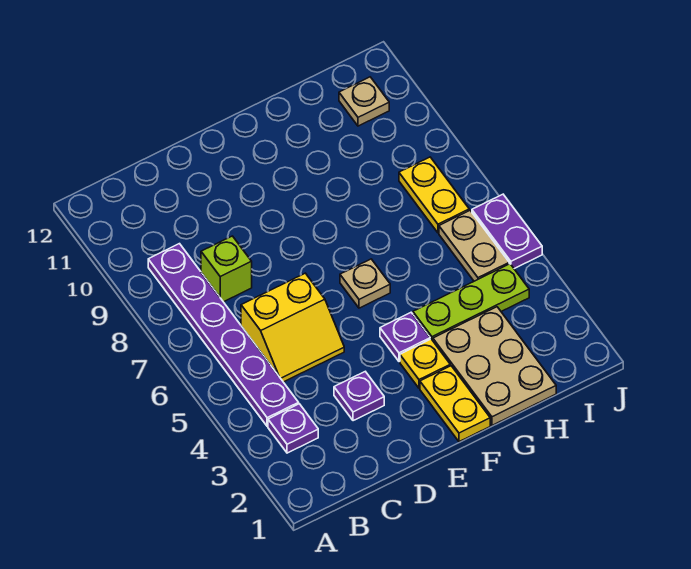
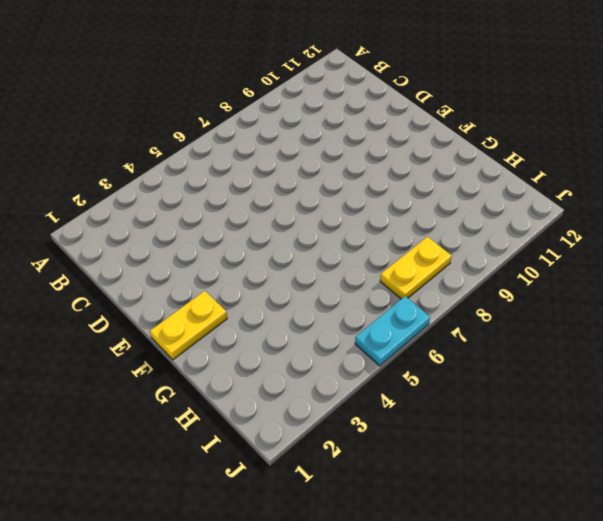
cyan plate J5:J6 level 1 -> purple plate J5:J6 level 1
none -> purple plate B3 level 1
none -> purple plate B4:B9 level 1
none -> yellow slope C5:D6 level 1 top 6

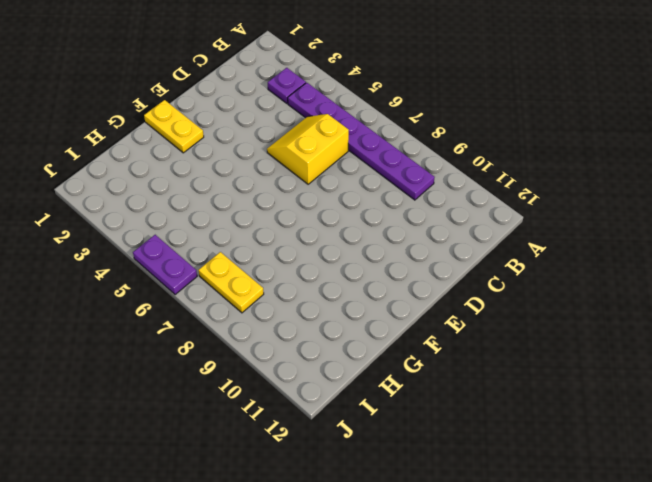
none -> lime brick C8 level 1
none -> purple plate D3 level 1
none -> yellow plate F3 level 1

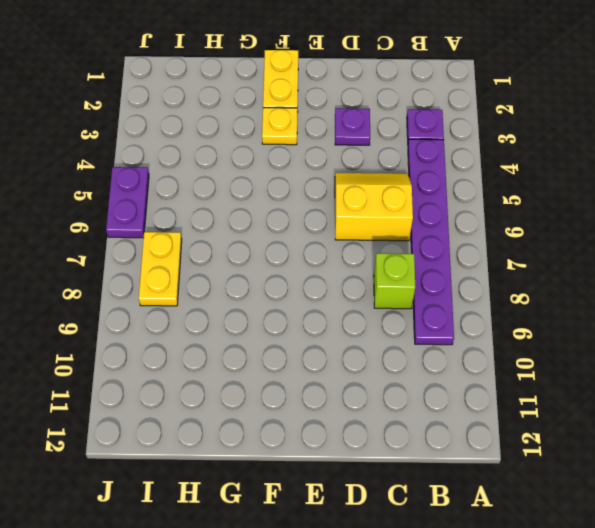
none -> purple plate F4 level 1
none -> tan plate F6 level 1
none -> tan plate G1:H3 level 1

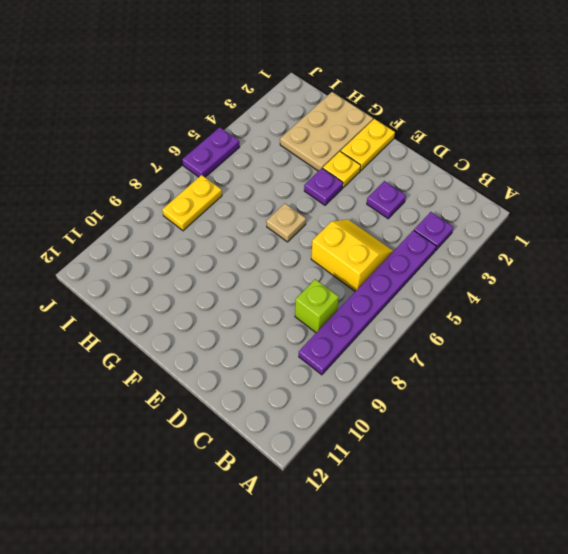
none -> lime plate G4:I4 level 1
none -> tan plate I5:I6 level 1
none -> tan plate I11 level 1

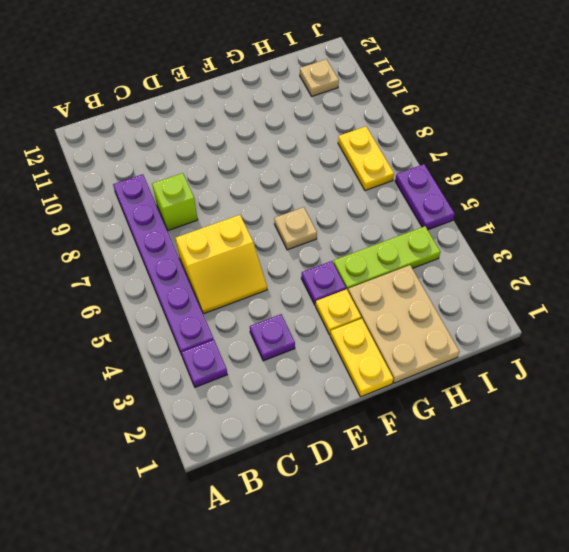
none -> tan plate I5:I6 level 1

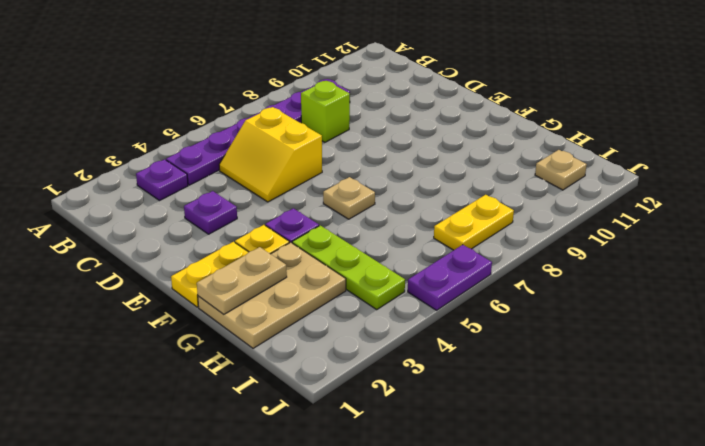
tan plate G1:G2 level 2 -> tan plate I5:I6 level 1

